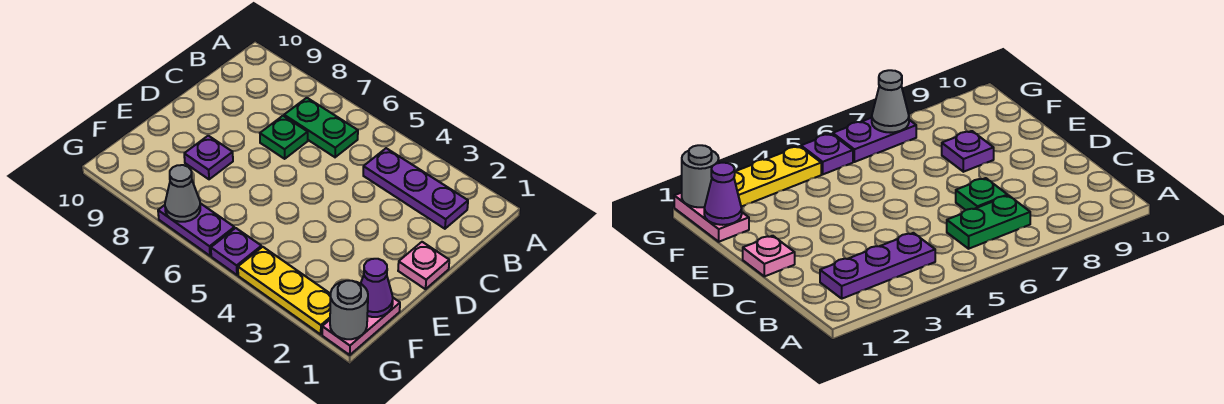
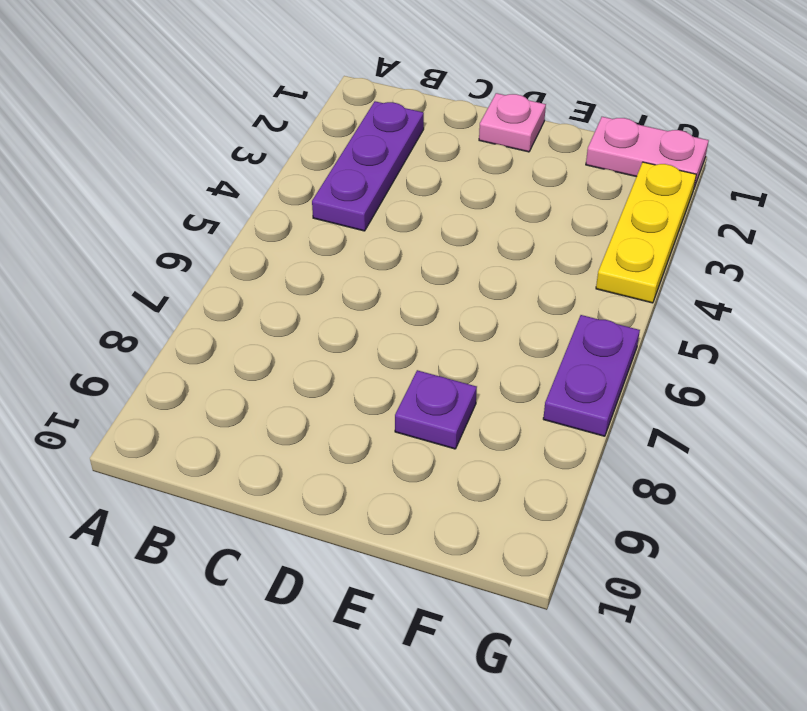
none -> green plate B6:B7 level 1
none -> green plate C7 level 1
none -> purple plate G5 level 1

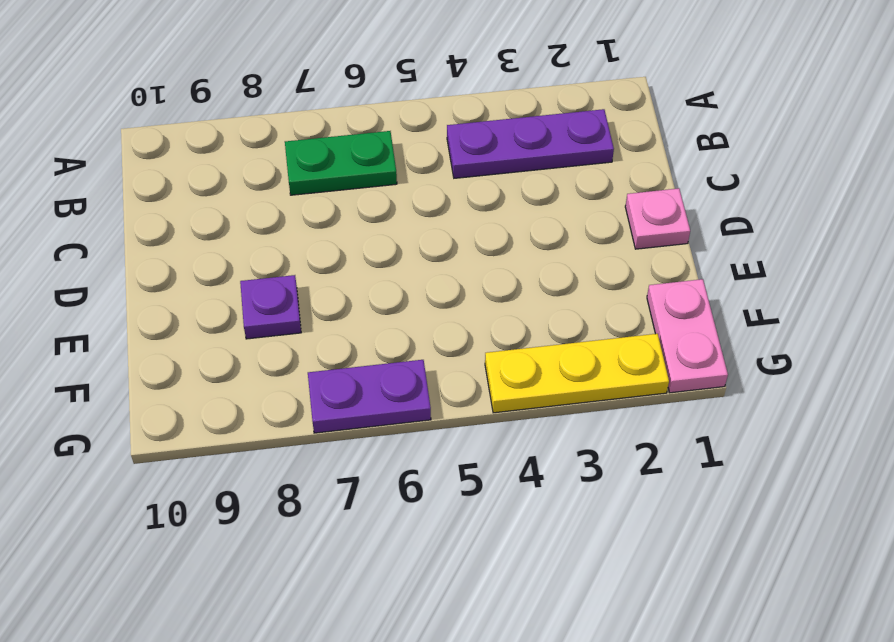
none -> green plate C7 level 1
none -> purple plate G5 level 1
none -> purple cone F1 level 2

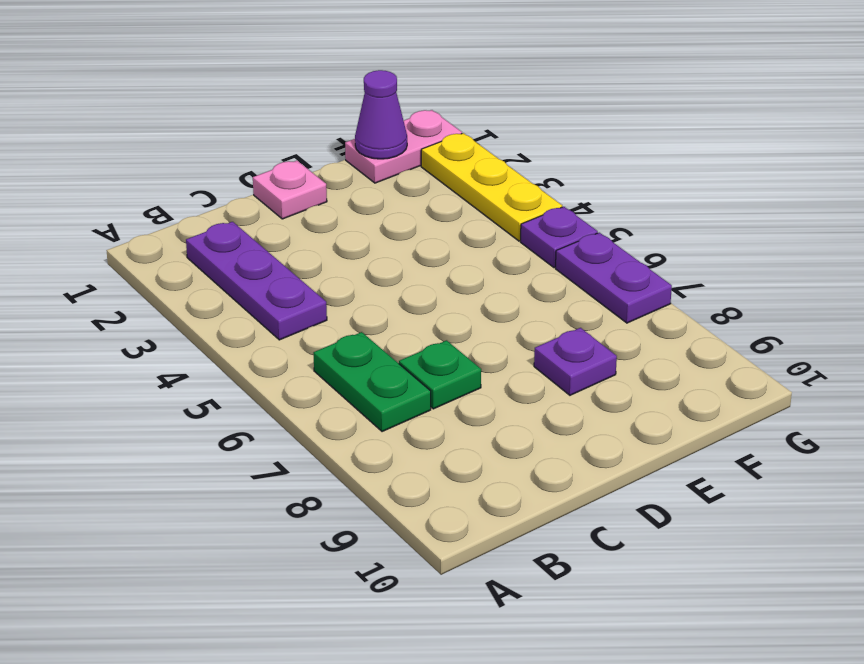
none -> grey round brick G1 level 2
none -> grey cone G7 level 2

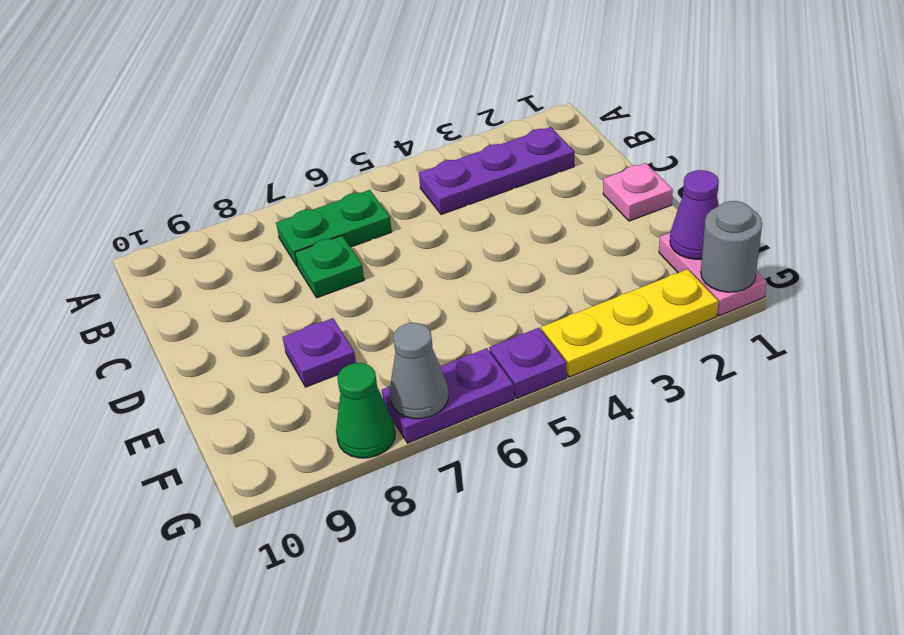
green cone G8 level 1 -> none

